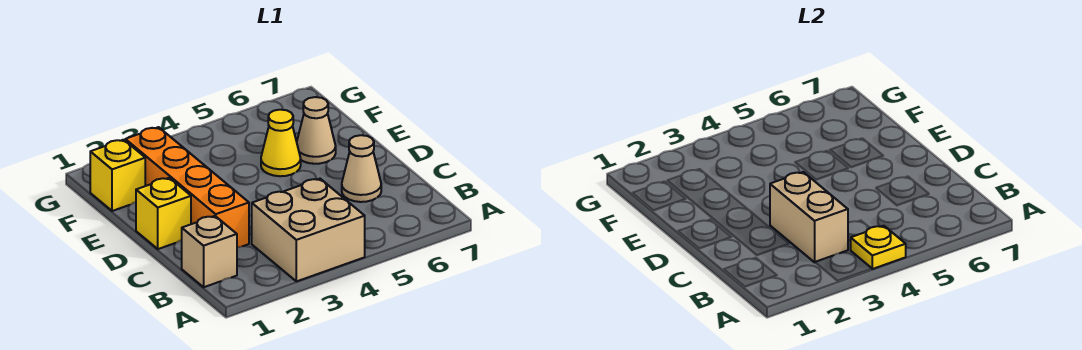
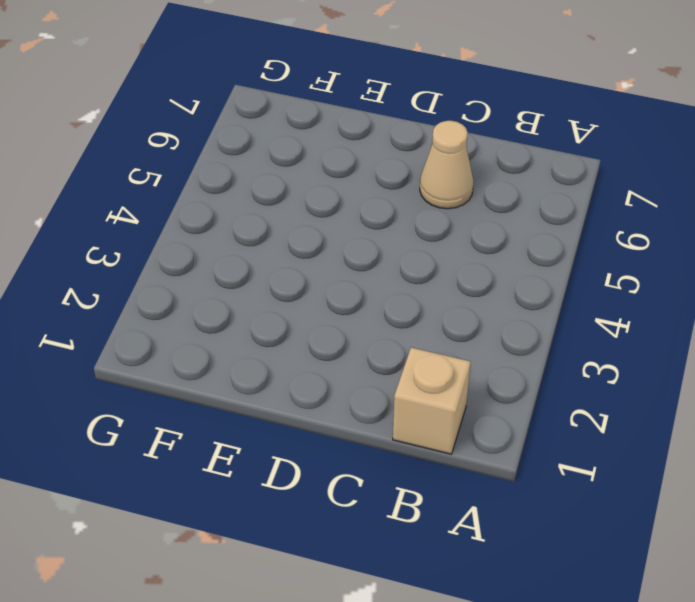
none -> tan brick A3:B4 level 1
none -> orange brick C2:F2 level 1

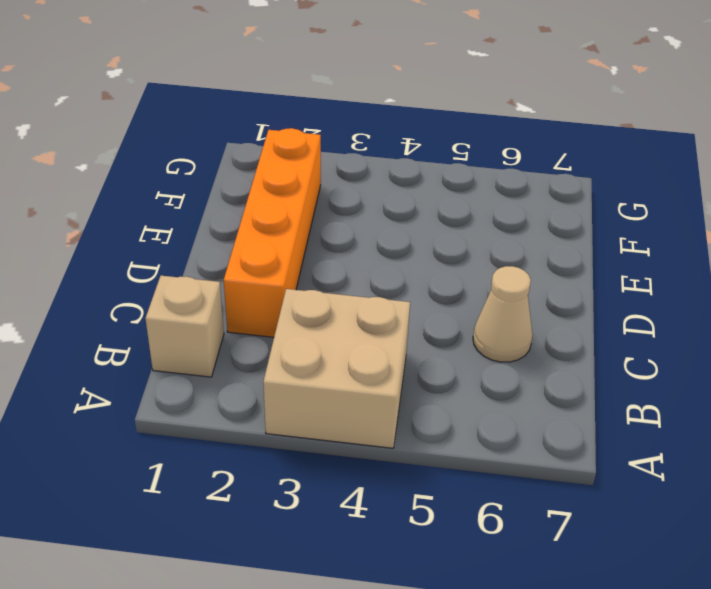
none -> yellow brick D1 level 1
none -> yellow cone E5 level 1

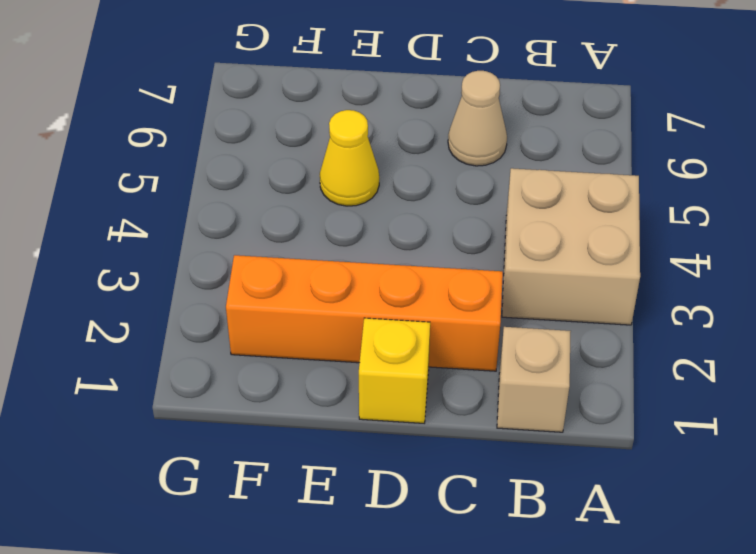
none -> tan cone E6 level 1
none -> yellow brick F1 level 1

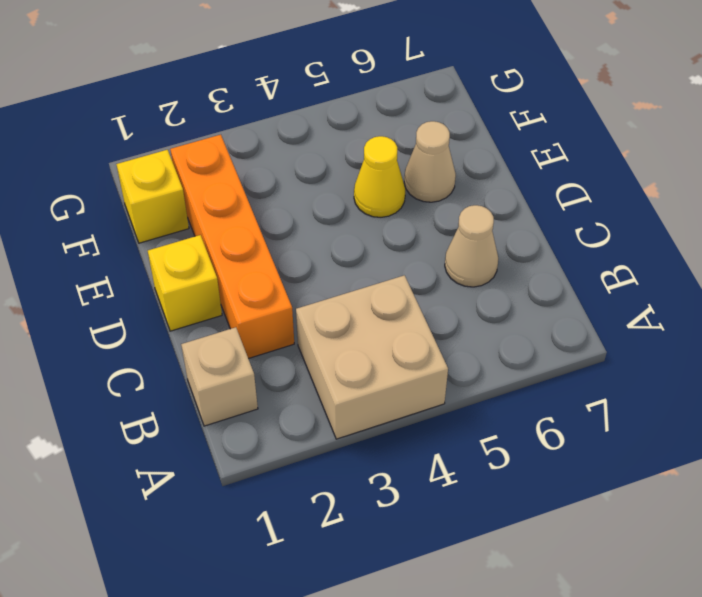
none -> yellow plate A4 level 2
none -> tan brick B3:C3 level 2

